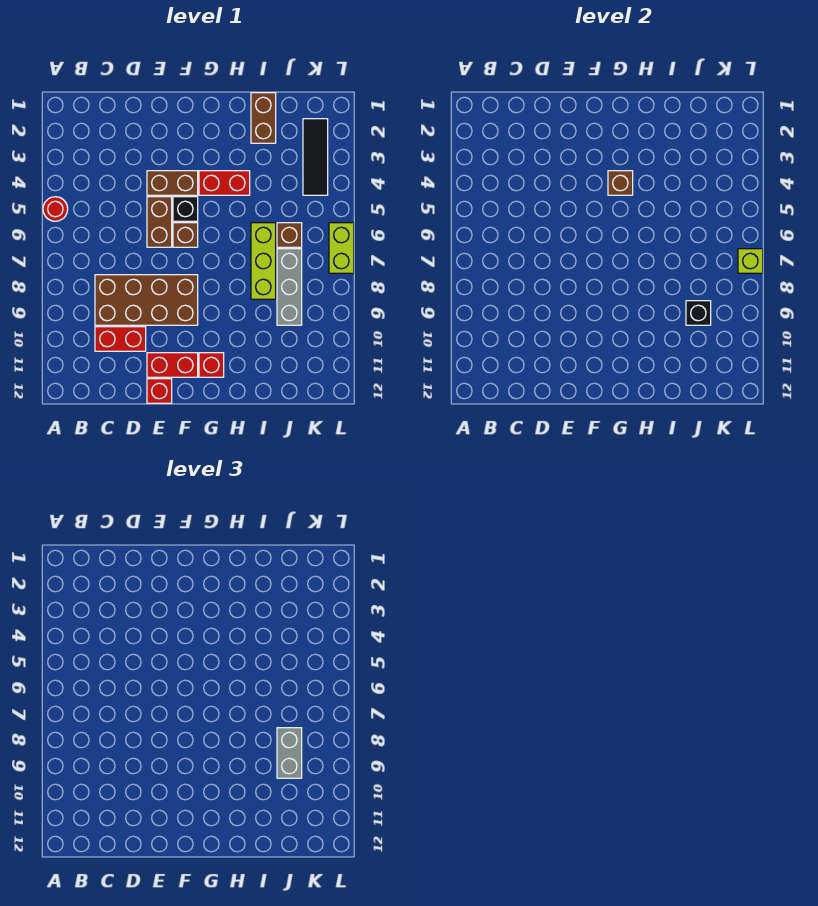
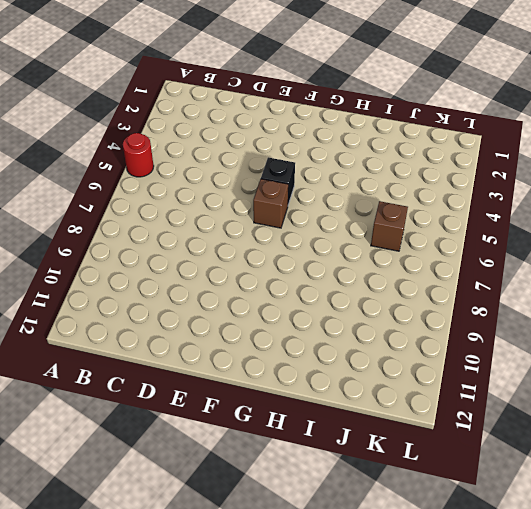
none -> brown brick C8:F9 level 1
none -> red brick C10:D10 level 1
none -> brown brick E4:F4 level 1

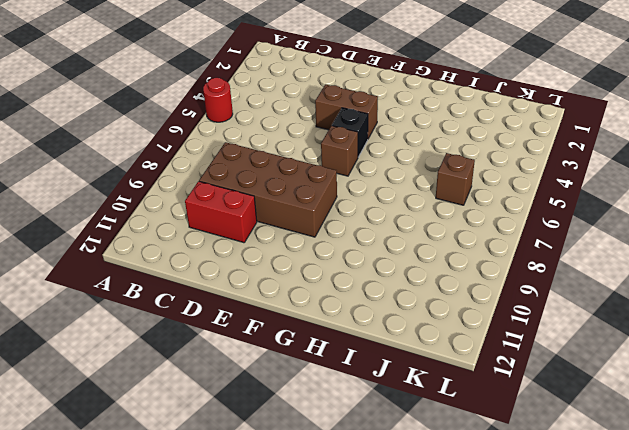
none -> brown brick E5:E6 level 1
none -> red brick E11:F11 level 1
none -> red brick E12 level 1

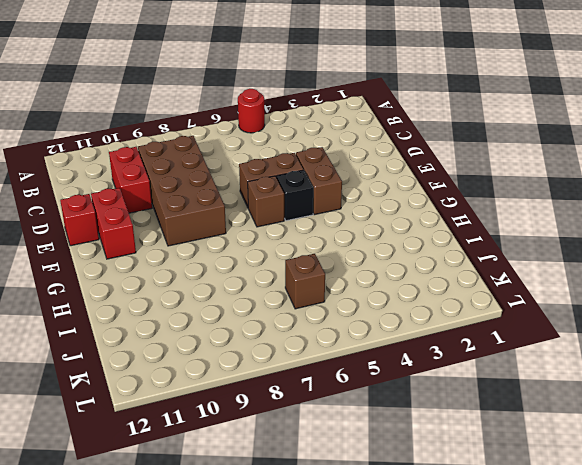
none -> red brick G4:H4 level 1
none -> red brick G11 level 1
none -> brown brick I1:I2 level 1

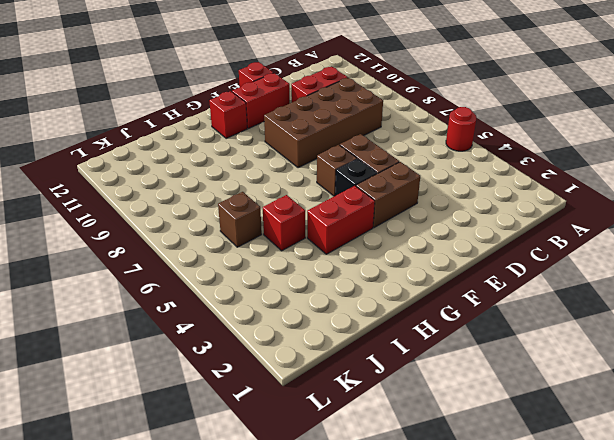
red brick I5 level 1 -> none
none -> brown brick I1:I2 level 1
none -> lime brick I6:I8 level 1
none -> grey brick J7:J9 level 1

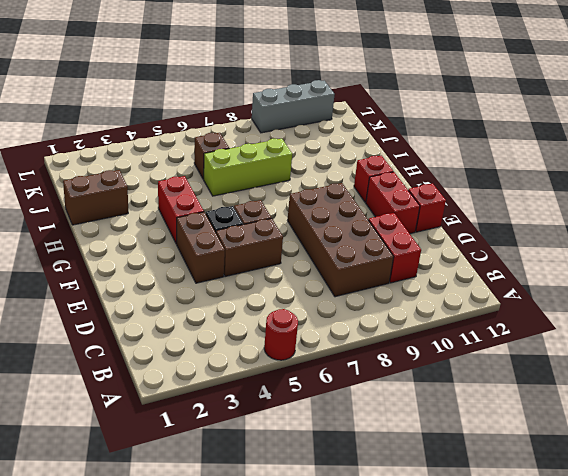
grey brick L9:L11 level 1 -> grey brick J7:J9 level 1
none -> black tile K2:K4 level 1
none -> lime brick L6:L7 level 1
none -> brown brick G4 level 2

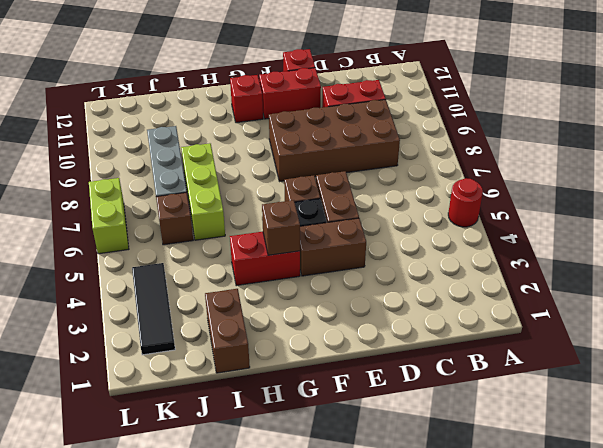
none -> black brick J9 level 2
none -> lime brick L7 level 2
none -> grey brick J8:J9 level 3

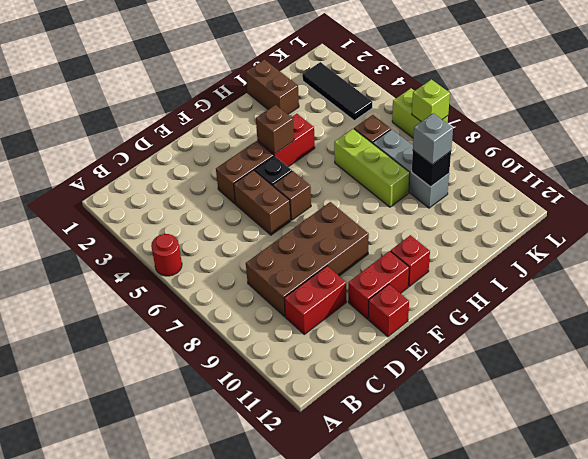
grey brick J9 level 3 -> grey brick J8:J9 level 3

